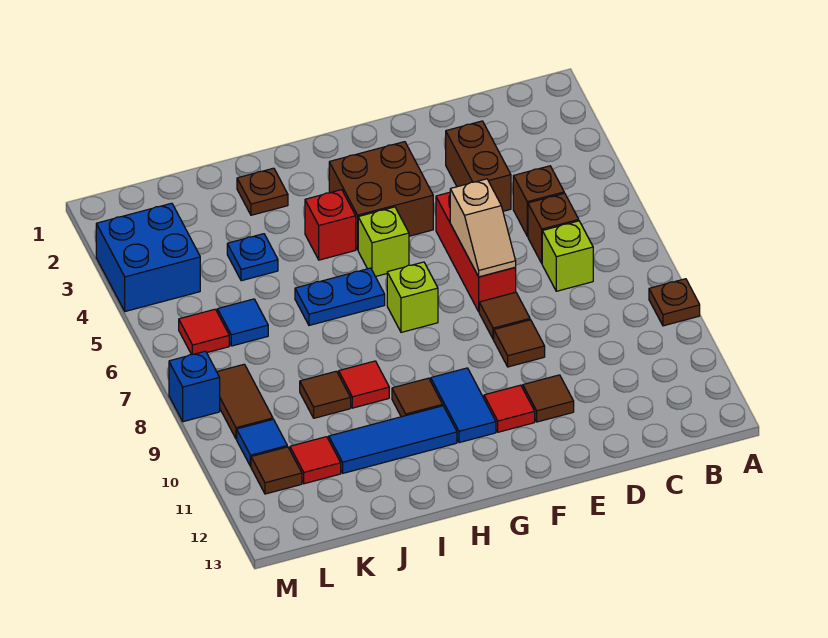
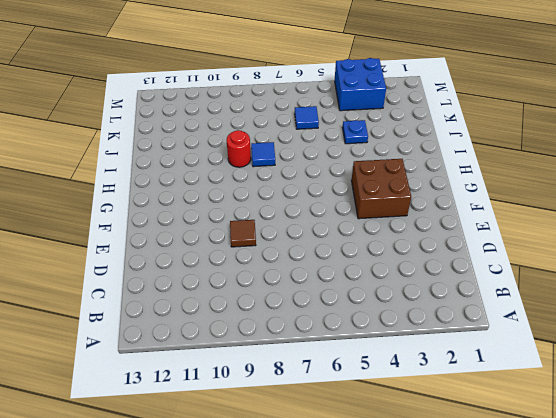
blue tile I8 level 1 -> blue tile L10 level 1
red round brick I9 level 1 -> red tile I9 level 1
none -> brown plate A9 level 1
none -> brown brick C5 level 1
none -> brown brick C6 level 1
none -> lime brick C7 level 1

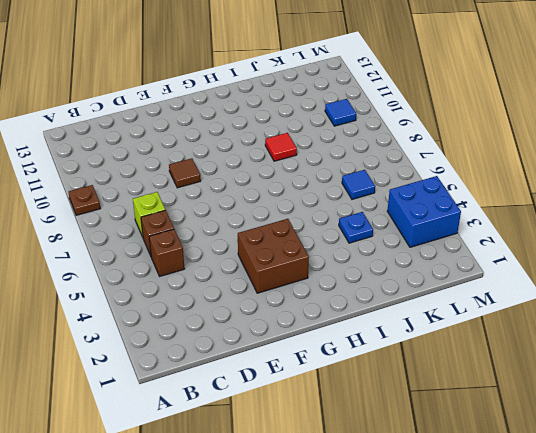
none -> brown brick D3:D4 level 1
none -> red brick E5:E7 level 1
none -> brown tile E8 level 1
none -> brown tile E11 level 1

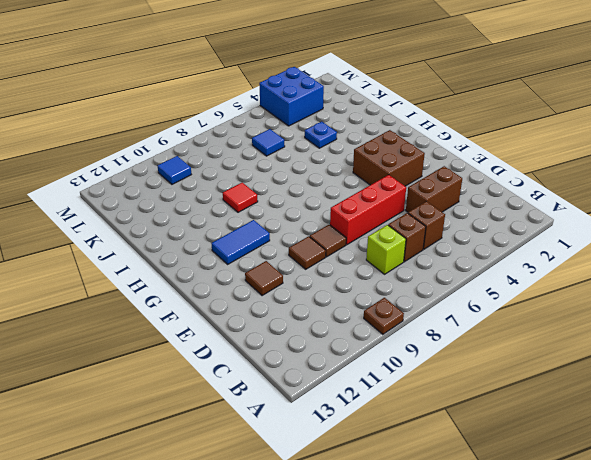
none -> red tile F11 level 1
none -> lime brick G5 level 1
none -> lime brick G7 level 1
none -> red brick H4 level 1

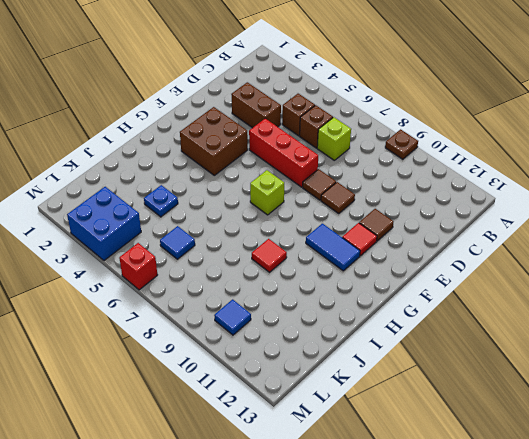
red brick M6 level 1 -> red brick H4 level 1
none -> lime brick G5 level 1
none -> blue plate H6:I6 level 1
none -> brown tile H10 level 1
none -> blue tile H11:J11 level 1

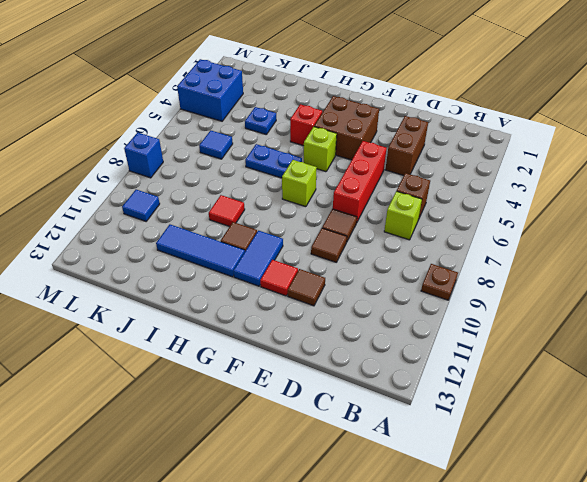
none -> brown brick C5 level 1
none -> brown plate I2 level 1
none -> brown tile J9 level 1
none -> red tile K11 level 1

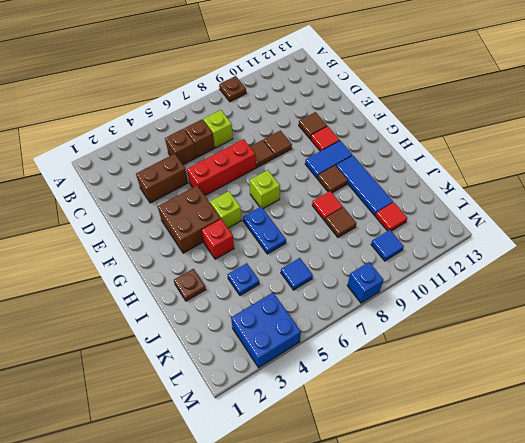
none -> red tile L6 level 1
none -> brown tile L8:L9 level 1
none -> brown tile L11 level 1
none -> tan slope E6:E7 level 2 top 6

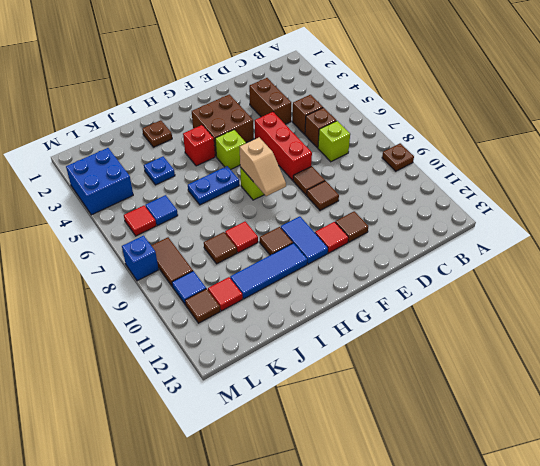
tan slope G7:G8 level 2 top 7 -> tan slope E6:E7 level 2 top 6

